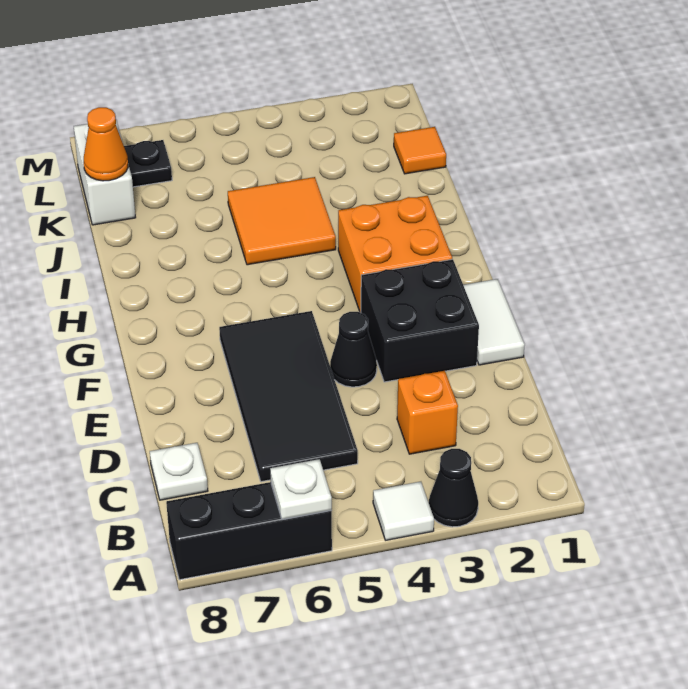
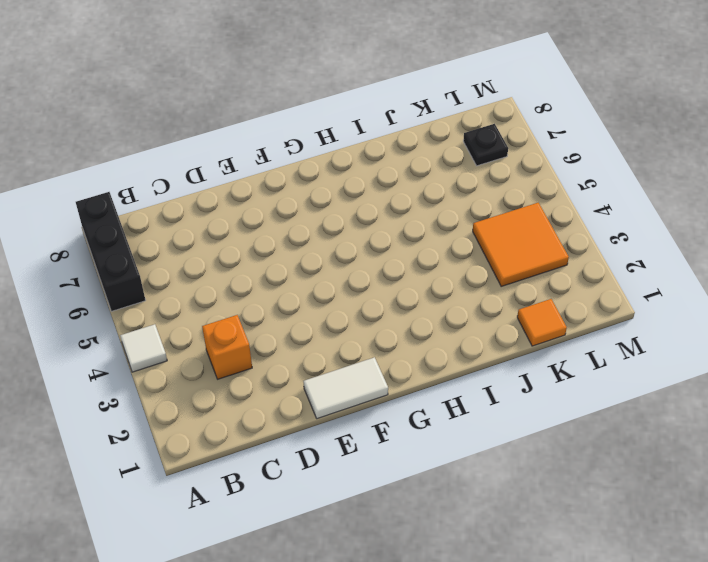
orange tile K3:L4 level 1 -> orange tile I4:J5 level 1
none -> black cone A3 level 1
none -> black tile C5:F6 level 1
none -> white plate C8 level 1

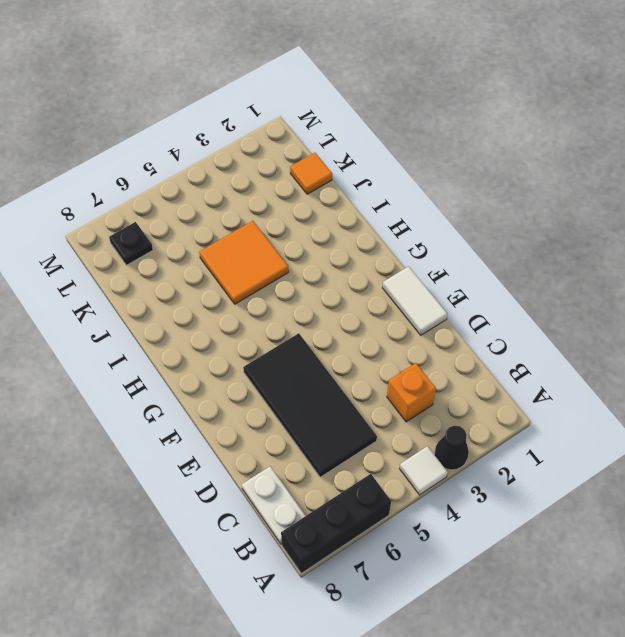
white plate B8:C8 level 1 -> white plate C8 level 1
none -> black brick E2:F3 level 1
none -> black cone E4 level 1
none -> orange brick G2:H3 level 1

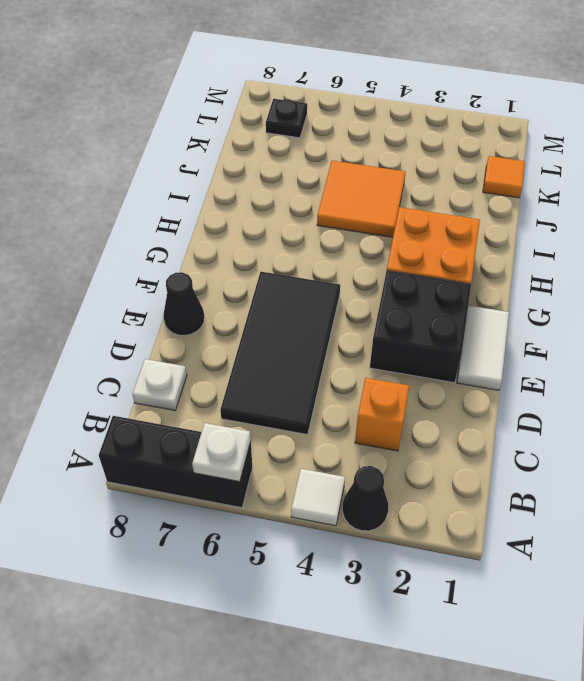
black cone E8 level 1 -> black cone E4 level 1
none -> white brick K8:L8 level 1
none -> orange cone K8 level 2

